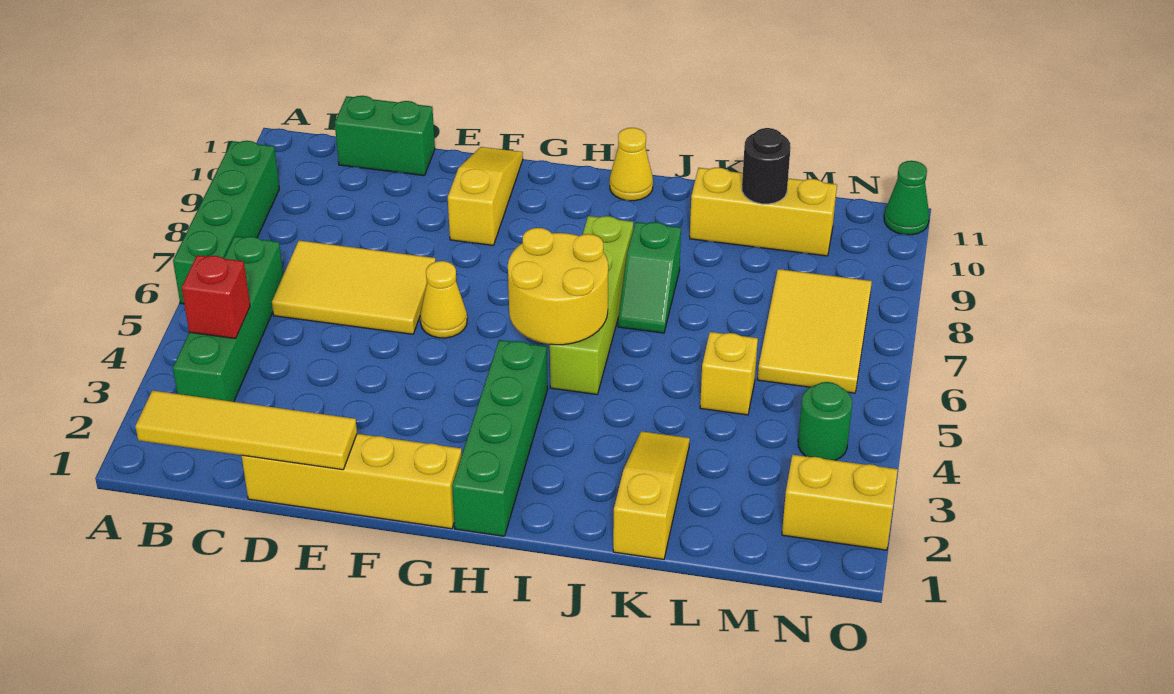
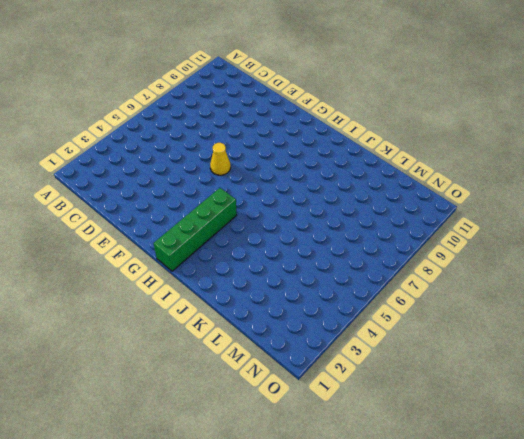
none -> green brick A6:A9 level 1
none -> green brick B3:B6 level 1
none -> yellow tile C6:E7 level 1

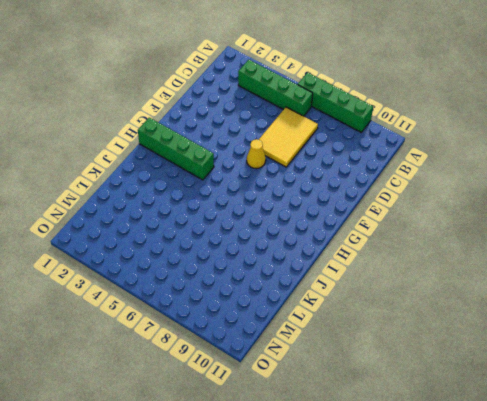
none -> green brick C11:D11 level 1
none -> yellow brick D1:G1 level 1
none -> yellow slope F9:F11 level 1 top 9

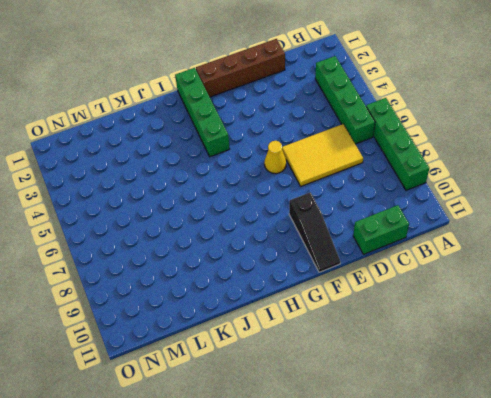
brown brick D1:G1 level 1 -> yellow brick D1:G1 level 1
black slope F9:F11 level 1 top 9 -> yellow slope F9:F11 level 1 top 9
none -> lime brick I5:I8 level 1
none -> yellow cone I11 level 1
none -> green slope J7:J8 level 1 top 8

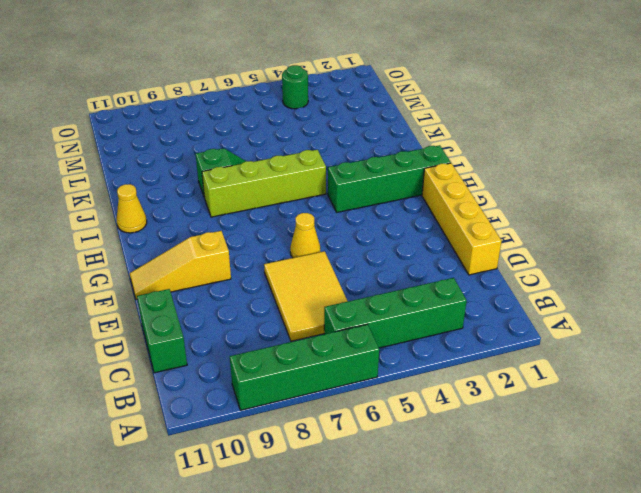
none -> yellow slope K1:K3 level 1 top 1
none -> yellow brick K10:M10 level 1
none -> yellow brick L5 level 1

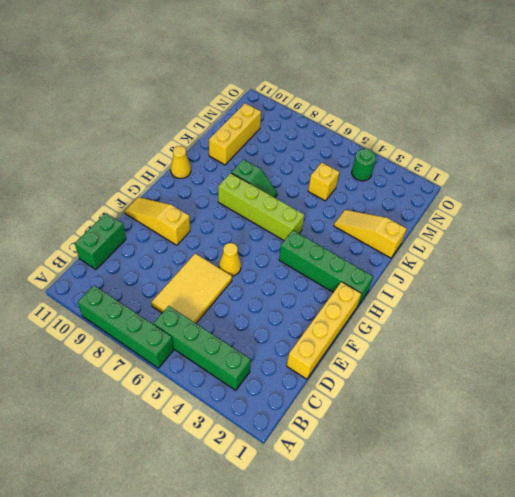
none -> yellow tile M6:N8 level 1
none -> yellow brick N2:O2 level 1
none -> green cone O11 level 1

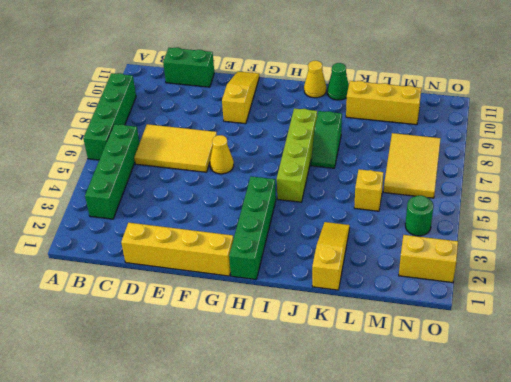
green cone J11 level 1 -> green cone O11 level 1
none -> yellow tile B1:E1 level 2
none -> red brick B4 level 2
none -> yellow round brick H5:I6 level 2

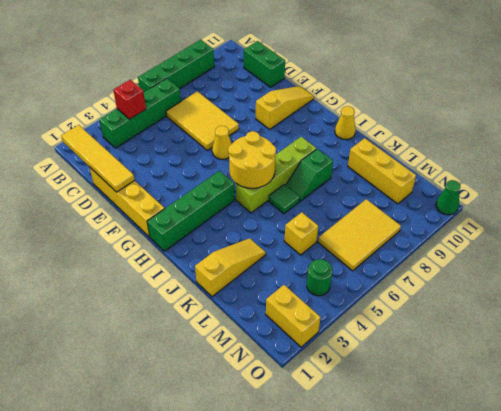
green tile J6 level 1 -> none
none -> black round brick L10 level 2

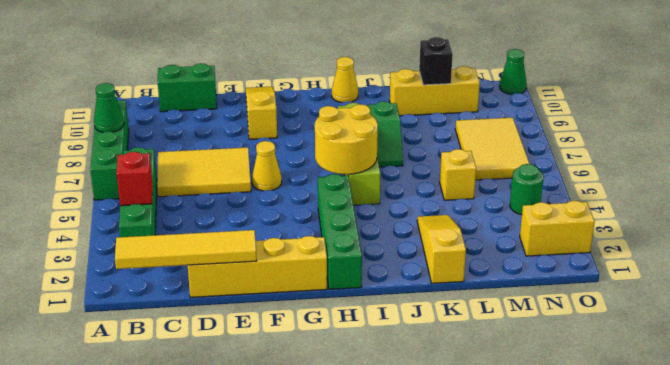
green cone A8 level 2 -> none
black brick L10 level 2 -> black round brick L10 level 2

